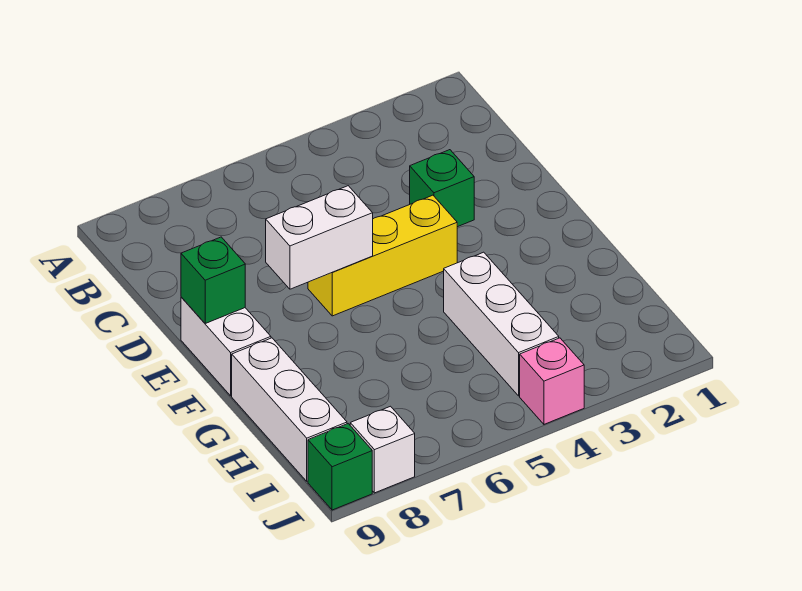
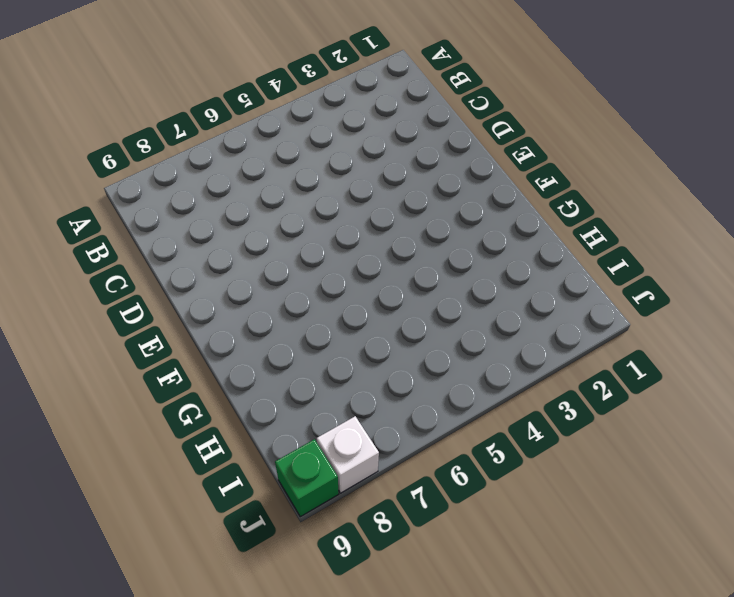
none -> green brick D3 level 1
none -> yellow brick E4:E6 level 1

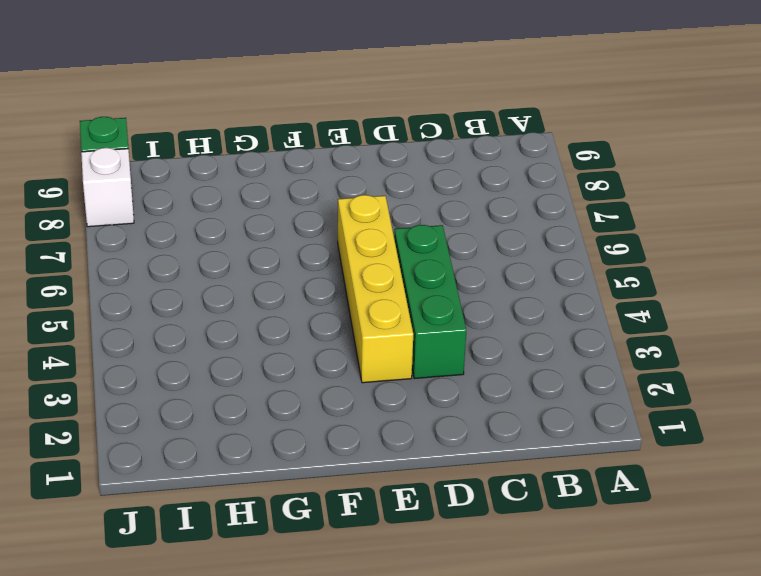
green brick D3:D5 level 1 -> green brick D3 level 1
yellow brick E3:E6 level 1 -> yellow brick E4:E6 level 1
none -> white brick E9:F9 level 1
none -> white brick G4:I4 level 1

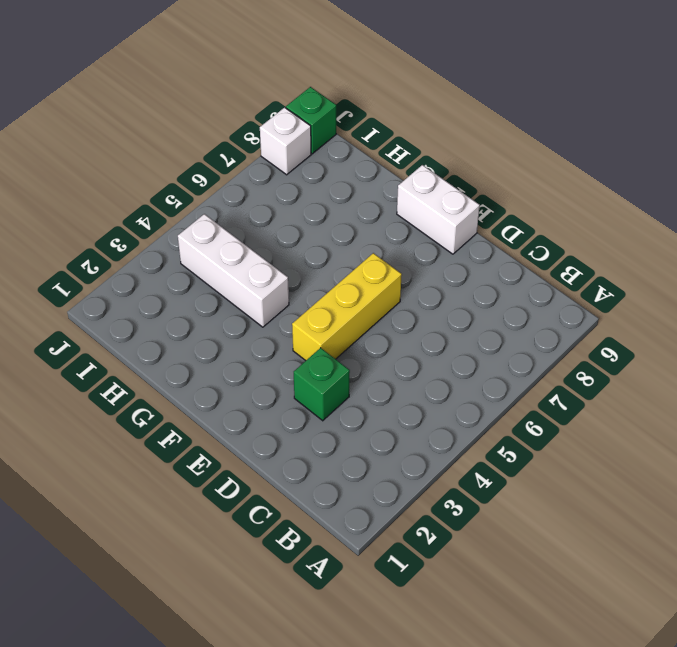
none -> white brick G9:I9 level 1
none -> pink brick J4 level 1

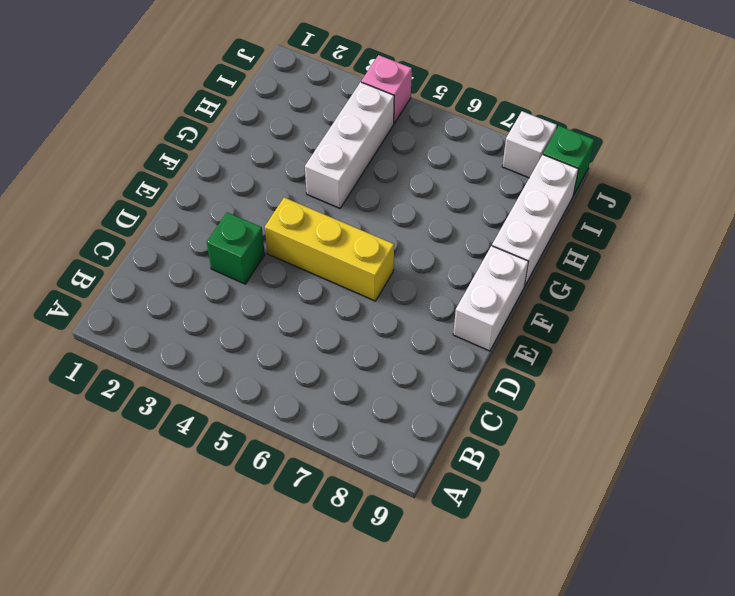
none -> white brick E6:E7 level 2
none -> green brick E9 level 2

